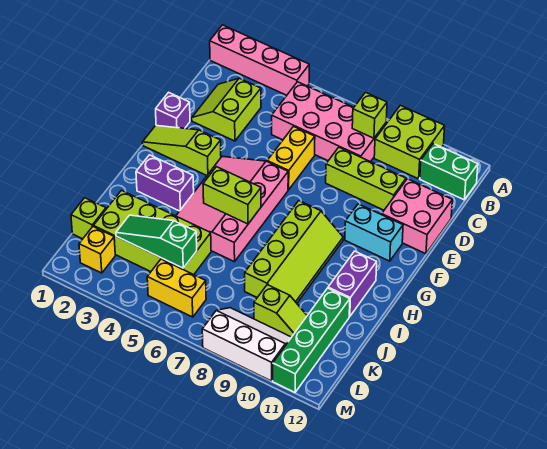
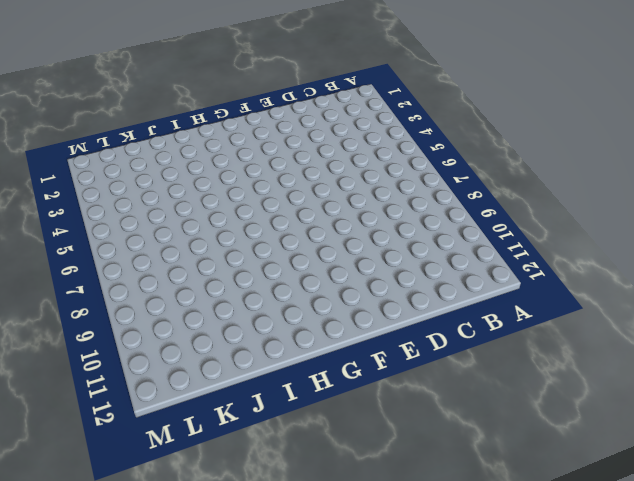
none -> pink brick A1:A4 level 1
none -> lime brick A9:B10 level 1
none -> pink brick B5:C8 level 1

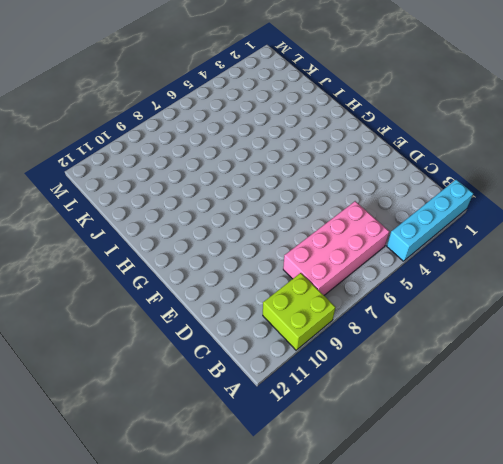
cyan brick A1:A4 level 1 -> pink brick A1:A4 level 1
none -> green brick B11:B12 level 1
none -> lime slope C2:D3 level 1 top 3
none -> yellow brick D6:E6 level 1

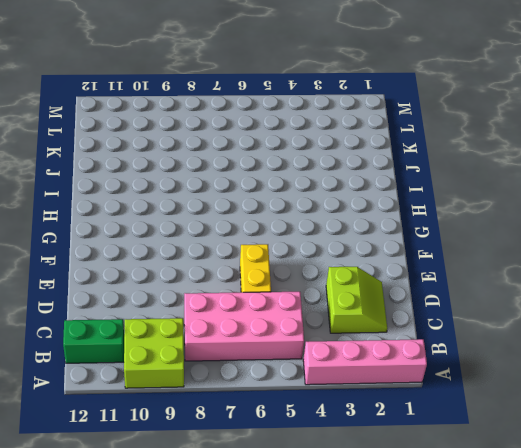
none -> lime brick D8:D10 level 1
none -> pink brick D11:E12 level 1
none -> purple brick E1 level 1

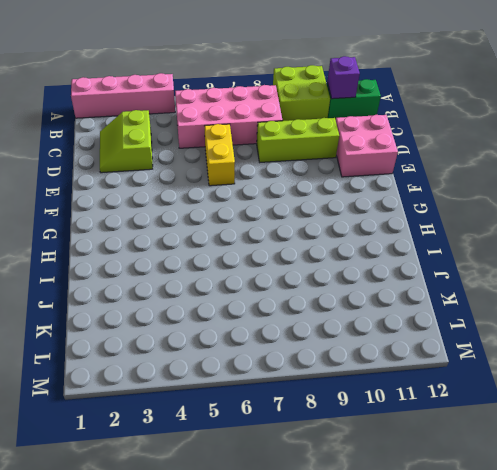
purple brick B11 level 2 -> purple brick E1 level 1
none -> lime slope F1:F3 level 1 top 3
none -> pink slope F4:I6 level 1 top 6
none -> cyan brick F10:F11 level 1

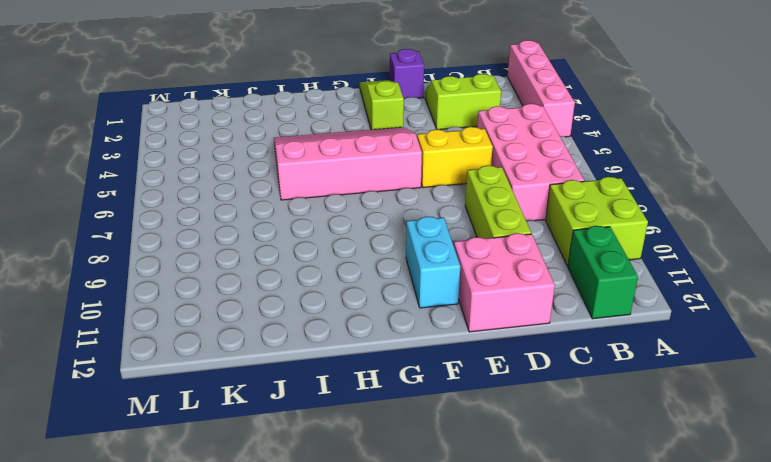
none -> lime slope G8:J9 level 1 top 8
none -> purple brick H2:H3 level 1
none -> purple brick H11:I11 level 1

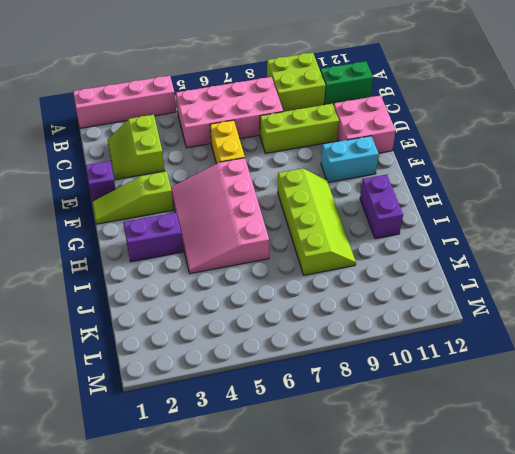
none -> lime brick J2:K5 level 1
none -> green brick J11:M11 level 1
none -> lime brick K1 level 1

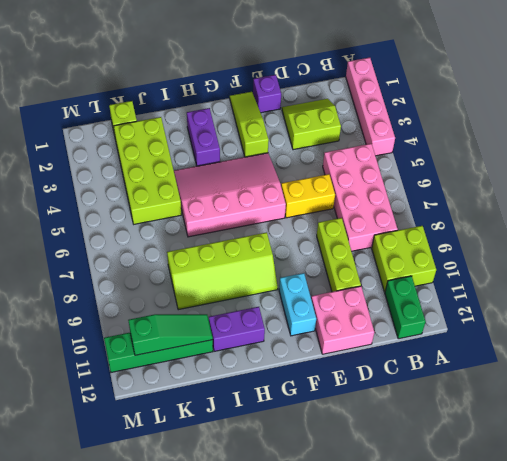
green slope J11:L11 level 2 top L -> green slope K3:K5 level 2 top 5
none -> lime slope K9:K10 level 1 top 9
none -> yellow brick L2 level 1
none -> yellow brick L5:L6 level 1

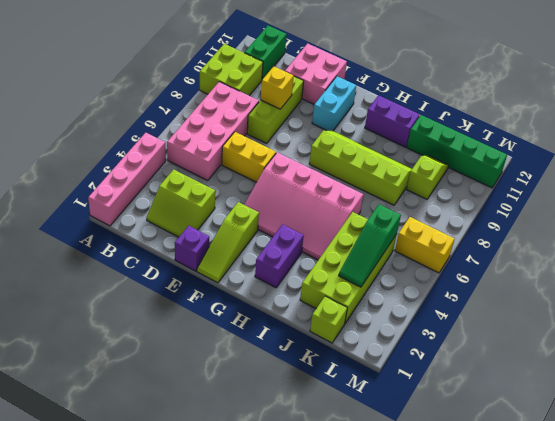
yellow brick D9 level 2 -> yellow brick L2 level 1
yellow brick L6:M6 level 1 -> yellow brick L5:L6 level 1
none -> white slope L8:M10 level 1 top M
none -> lime brick B8 level 2
none -> lime brick H5:H6 level 2

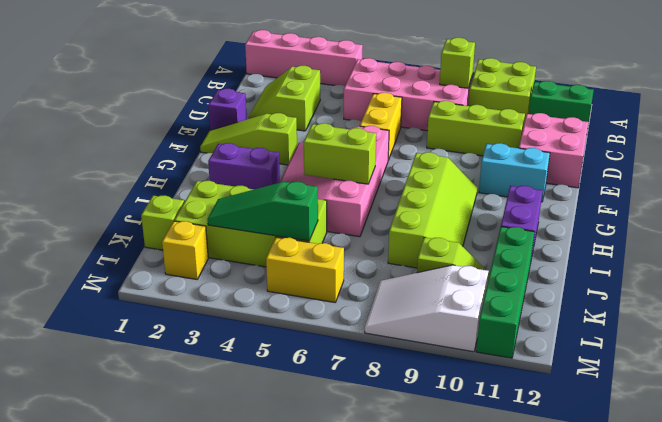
white slope L8:M10 level 1 top 10 -> white slope L8:M10 level 1 top M

